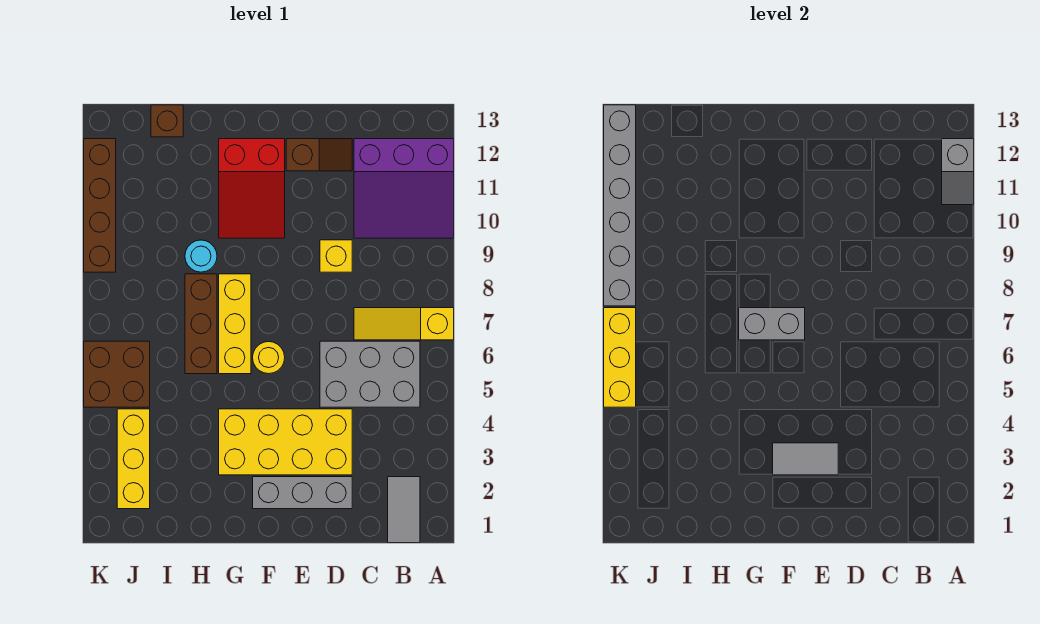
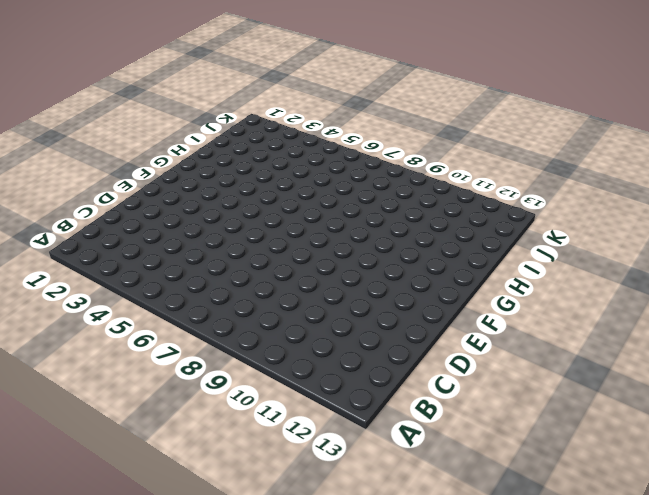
none -> yellow slope A7:C7 level 1 top A
none -> purple slope A10:C12 level 1 top 12
none -> grey tile B1:B2 level 1

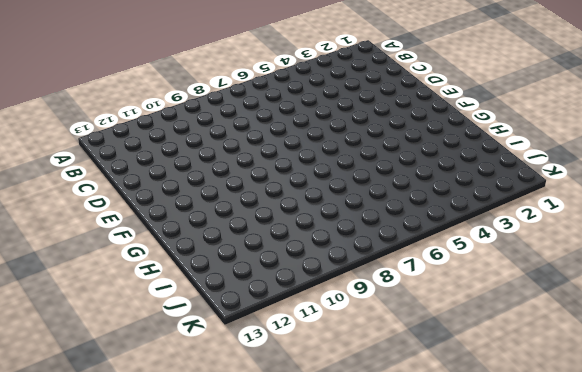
none -> yellow slope A7:C7 level 1 top A
none -> purple slope A10:C12 level 1 top 12
none -> grey tile B1:B2 level 1

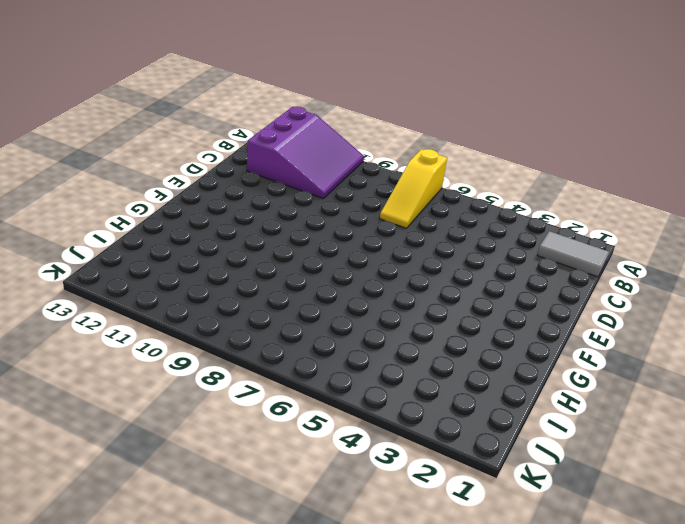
none -> grey brick B5:D6 level 1
none -> grey brick D2:F2 level 1
none -> yellow brick D3:G4 level 1

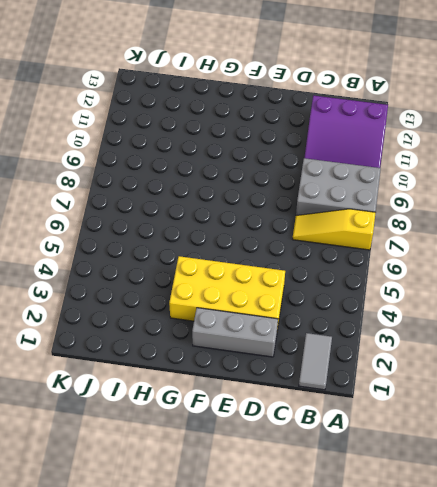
grey brick A8:C9 level 1 -> grey brick B5:D6 level 1
none -> yellow brick D9 level 1
none -> brown slope D12:E12 level 1 top E
none -> yellow round brick F6 level 1

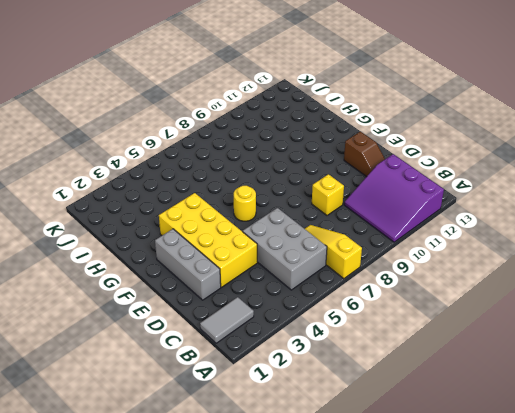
none -> red slope F10:G12 level 1 top 12
none -> yellow brick G6:G8 level 1
none -> brown brick H6:H8 level 1

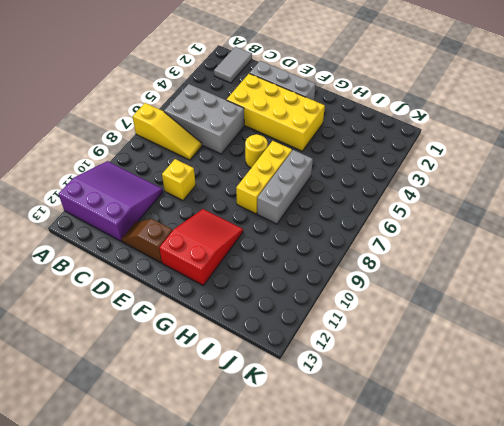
grey brick H6:H8 level 1 -> brown brick H6:H8 level 1
none -> cyan round brick H9 level 1
none -> brown brick I13 level 1
none -> yellow brick J2:J4 level 1

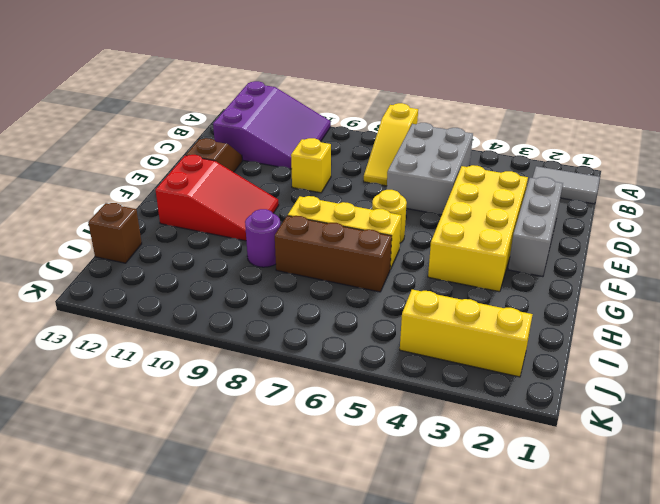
purple round brick H9 level 1 -> cyan round brick H9 level 1
none -> brown brick J5:K6 level 1
none -> brown brick K9:K12 level 1
none -> grey slope A11:A12 level 2 top 12

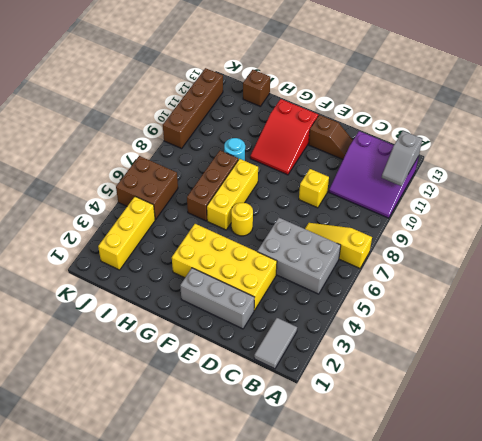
none -> grey tile E3:F3 level 2
none -> grey brick F7:G7 level 2
none -> yellow brick K5:K7 level 2

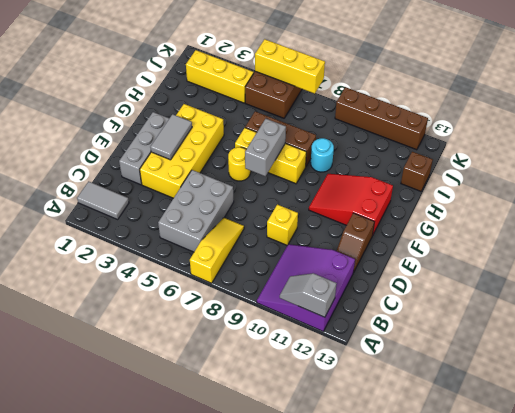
none -> grey brick K8:K13 level 2

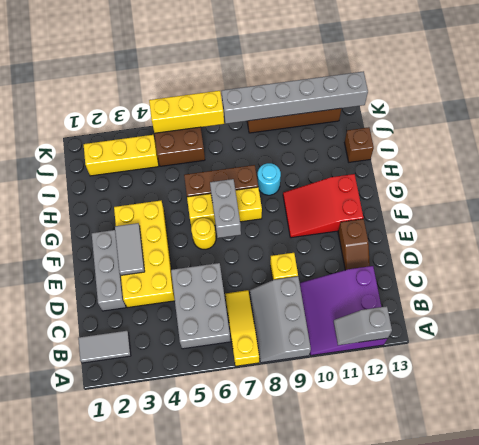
grey slope A8:C9 level 1 top 9 -> none

